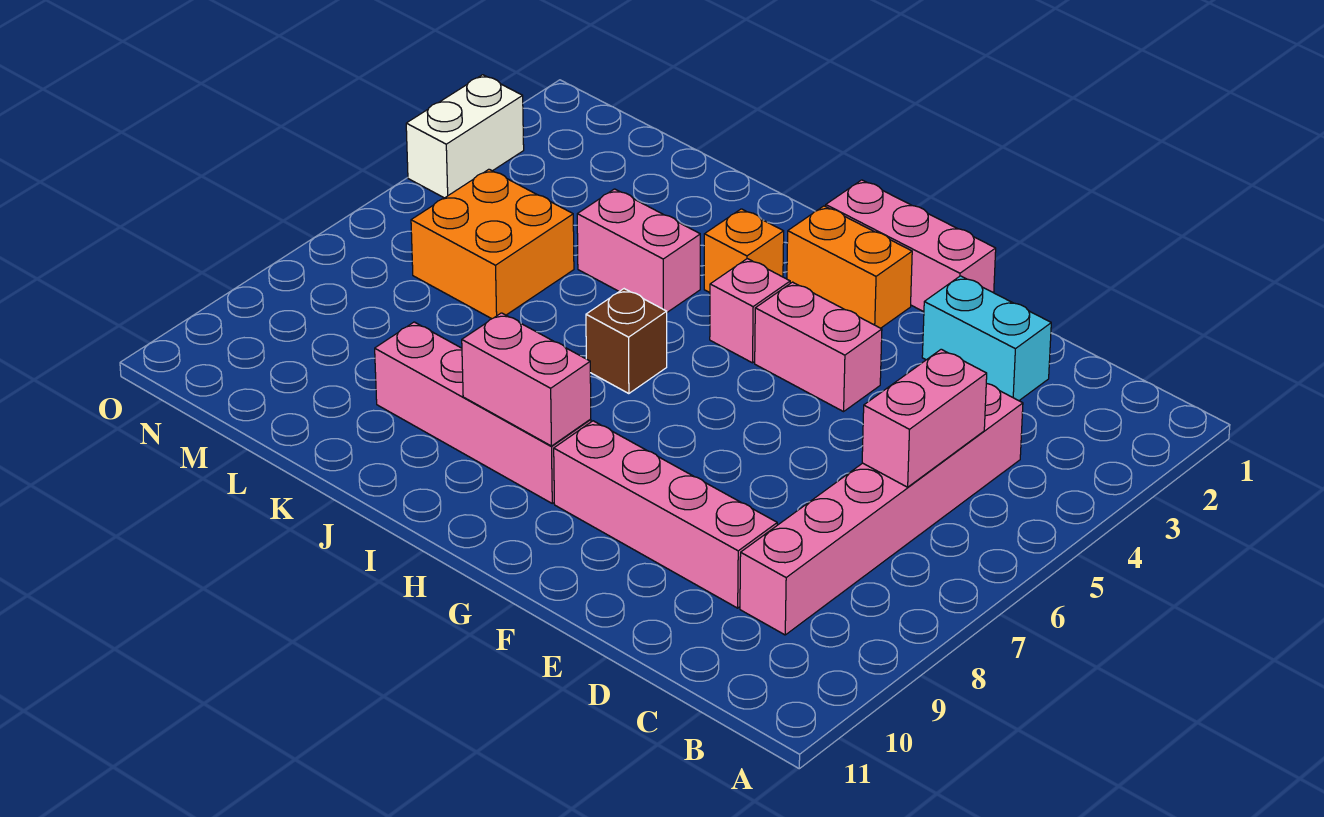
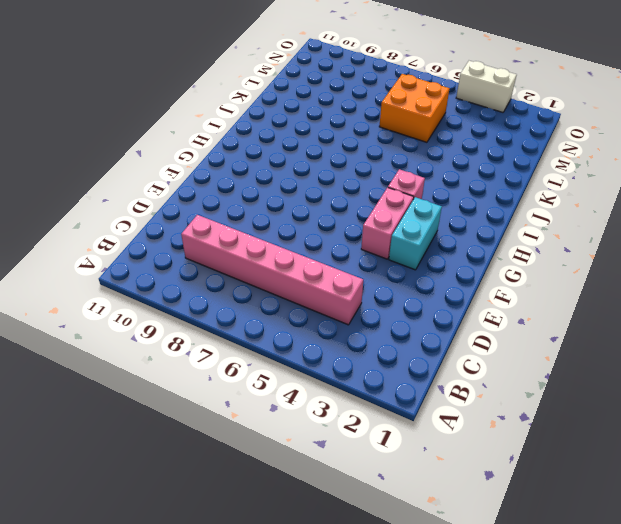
cyan brick F3:G3 level 1 -> cyan brick D2:E2 level 1
none -> pink brick D9:G9 level 1
none -> pink brick F1:H1 level 1
none -> orange brick G2:H2 level 1

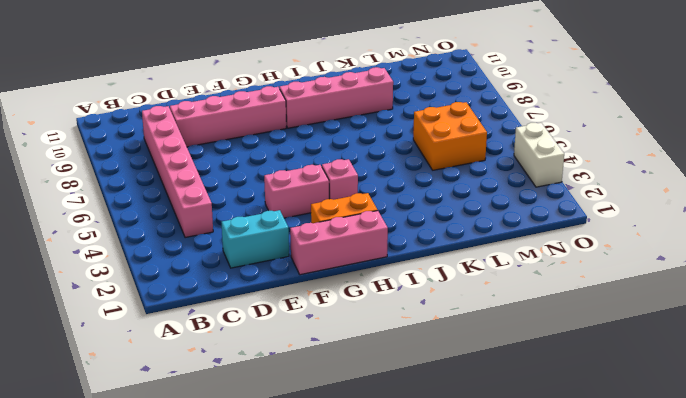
none -> orange brick I3 level 1
none -> brown brick I6 level 1
none -> pink brick J4:K4 level 1

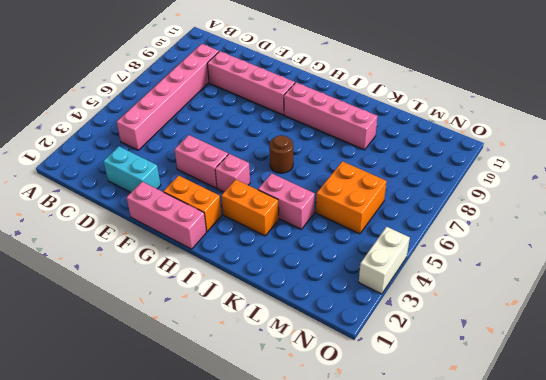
orange brick I3:J3 level 1 -> orange brick I3 level 1
brown round brick I6 level 1 -> brown brick I6 level 1
none -> pink brick C5:C6 level 2
none -> pink brick H9:I9 level 2

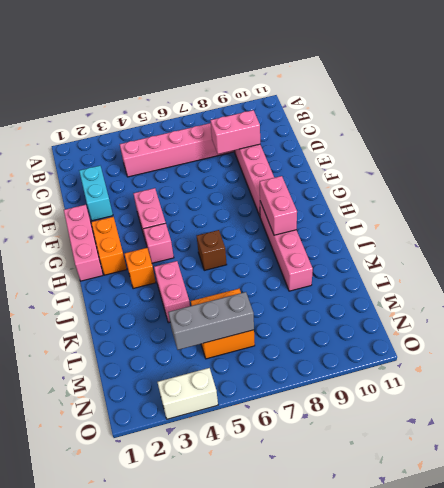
pink brick D8:D9 level 2 -> pink brick C5:C6 level 2
grey brick M4:M6 level 2 -> none

